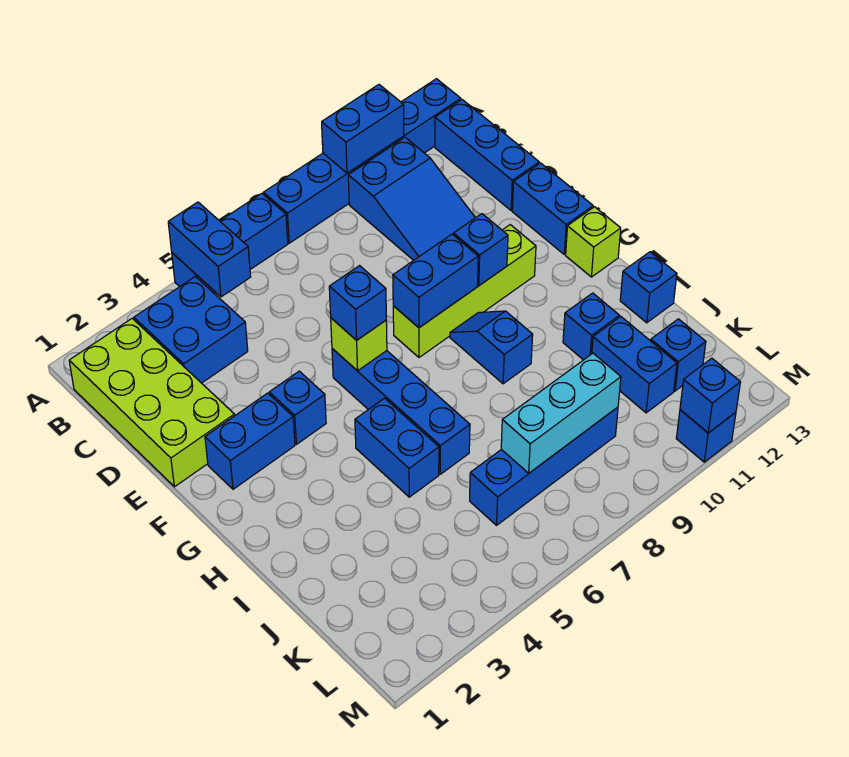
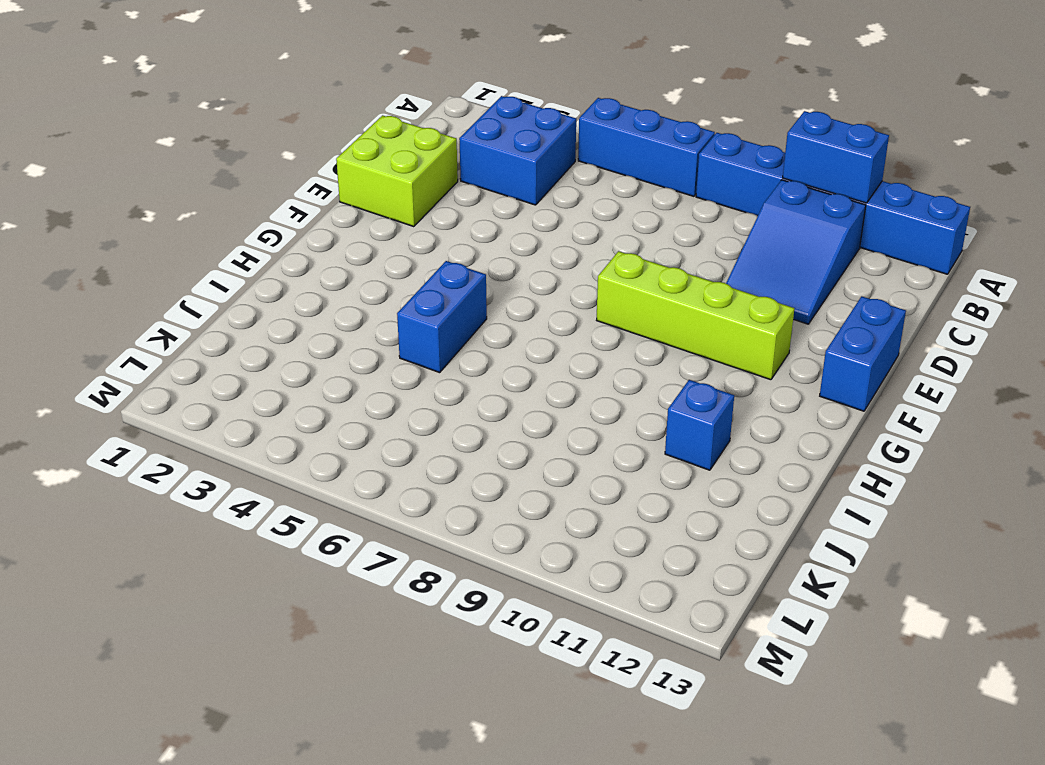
lime brick D1:E2 level 1 -> lime brick B1:E2 level 1
none -> blue brick B13:D13 level 1
none -> blue brick F2:F3 level 1
none -> blue brick F4 level 1

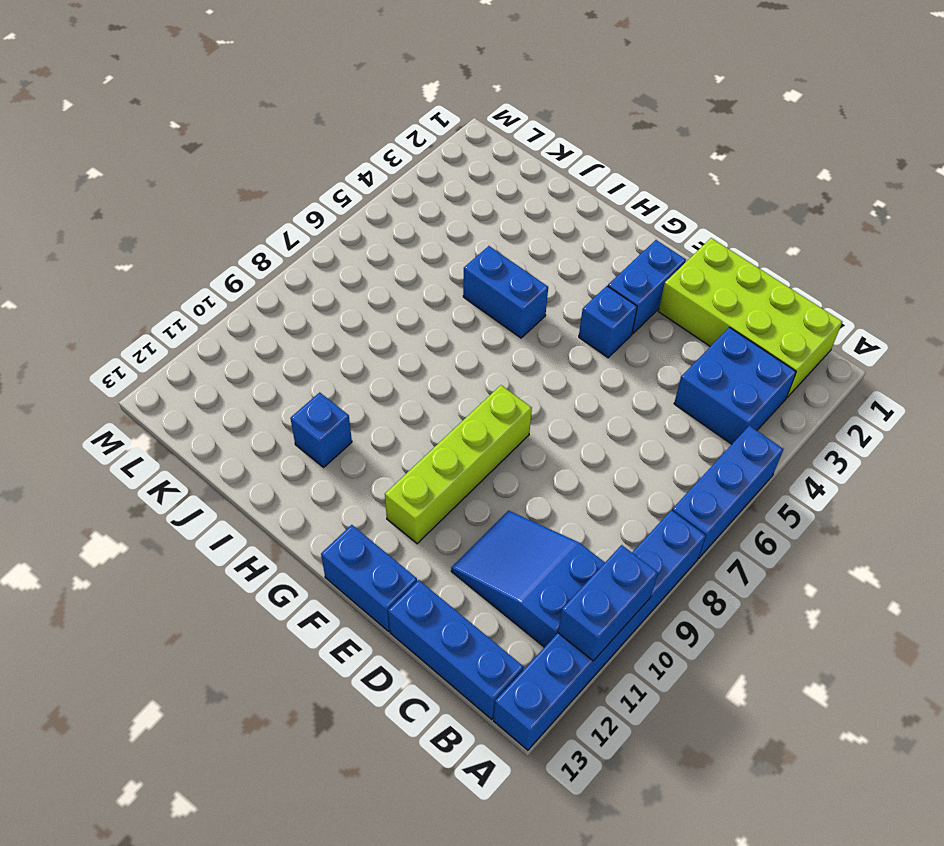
none -> blue brick F6:I6 level 1
none -> blue slope G9:H9 level 1 top H
none -> lime brick G13 level 1

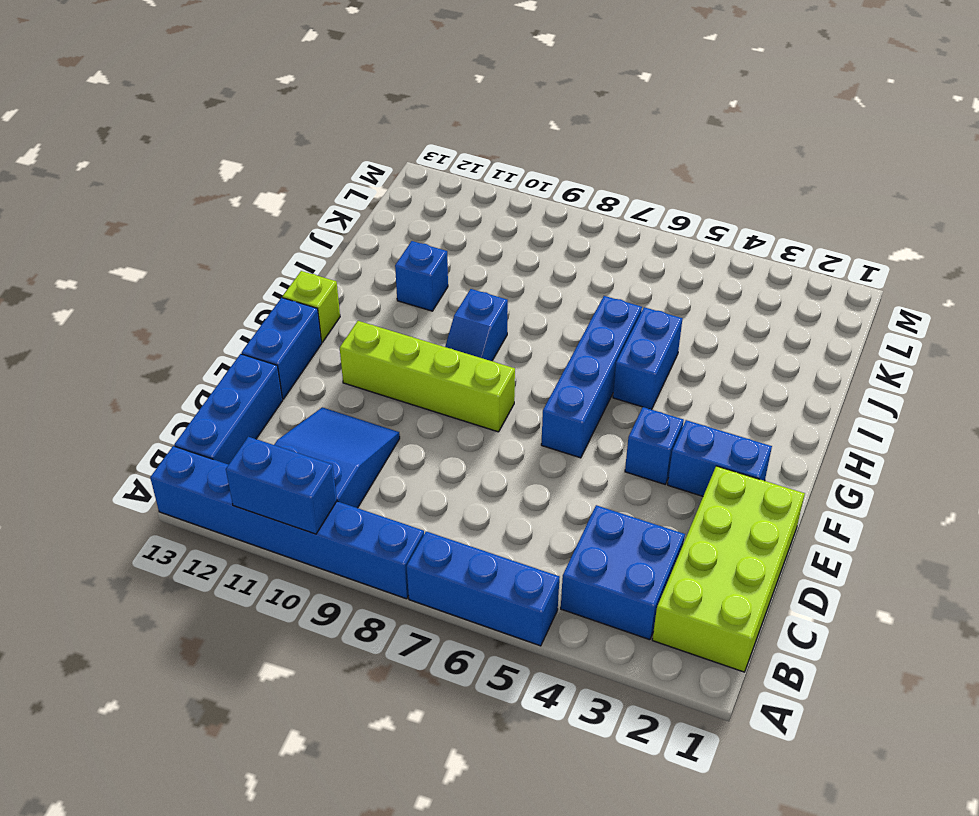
none -> blue brick I13 level 1
none -> blue brick J11:K11 level 1
none -> blue brick K6:K9 level 1

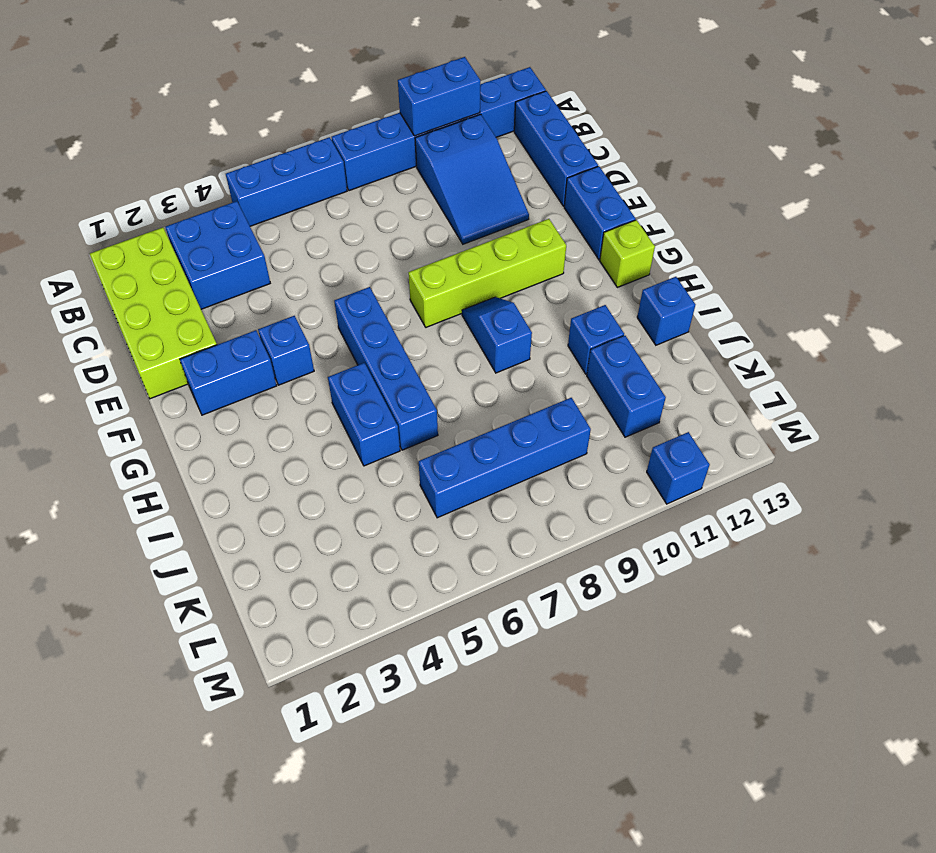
none -> blue brick K12 level 1
none -> blue brick A5:B5 level 2
none -> lime brick F6 level 2

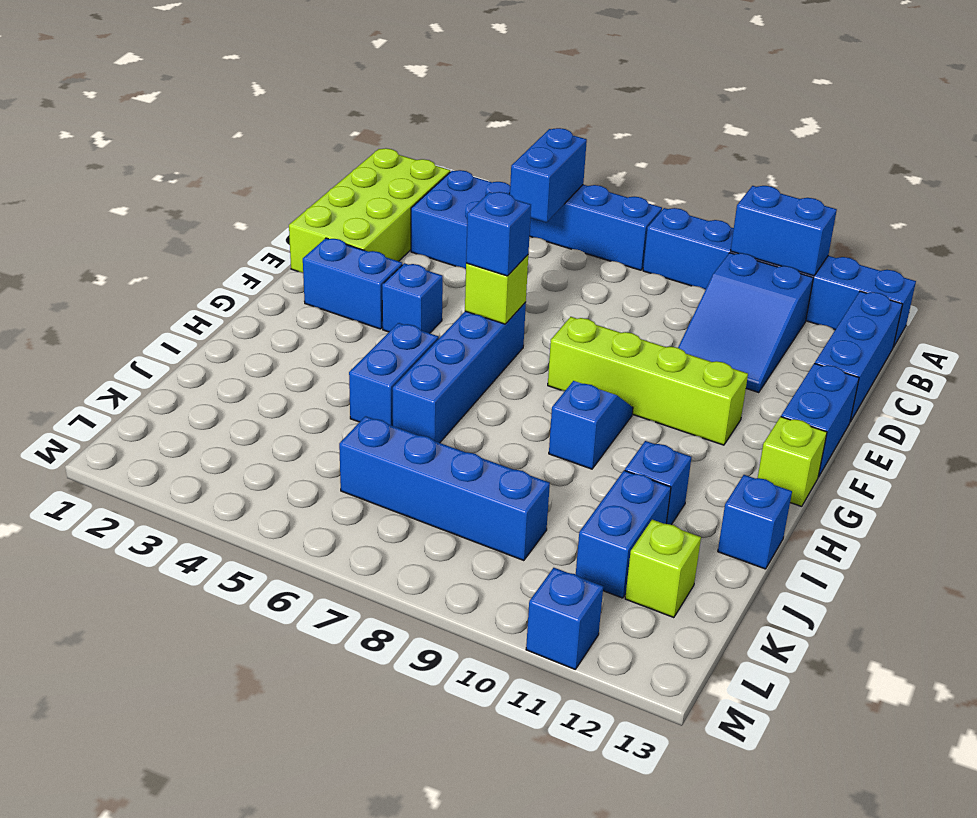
lime brick K12 level 1 -> blue brick K12 level 1
none -> blue brick F8:F9 level 2
none -> blue brick F10 level 2
none -> cyan brick K7:K9 level 2

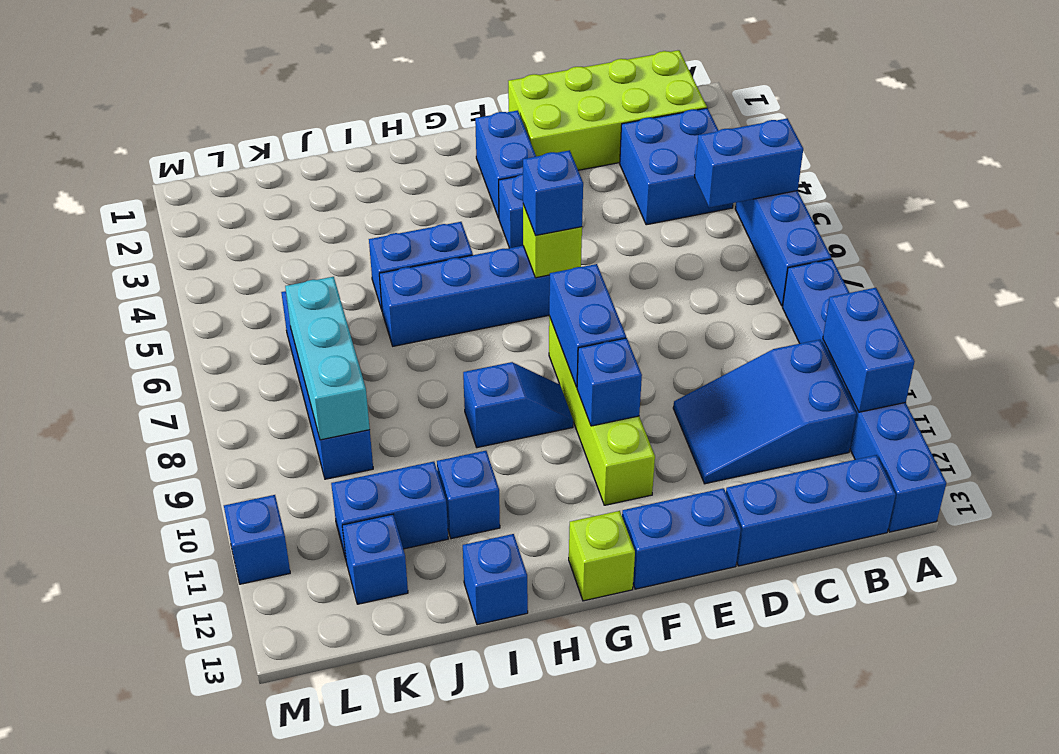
none -> blue brick M11 level 2

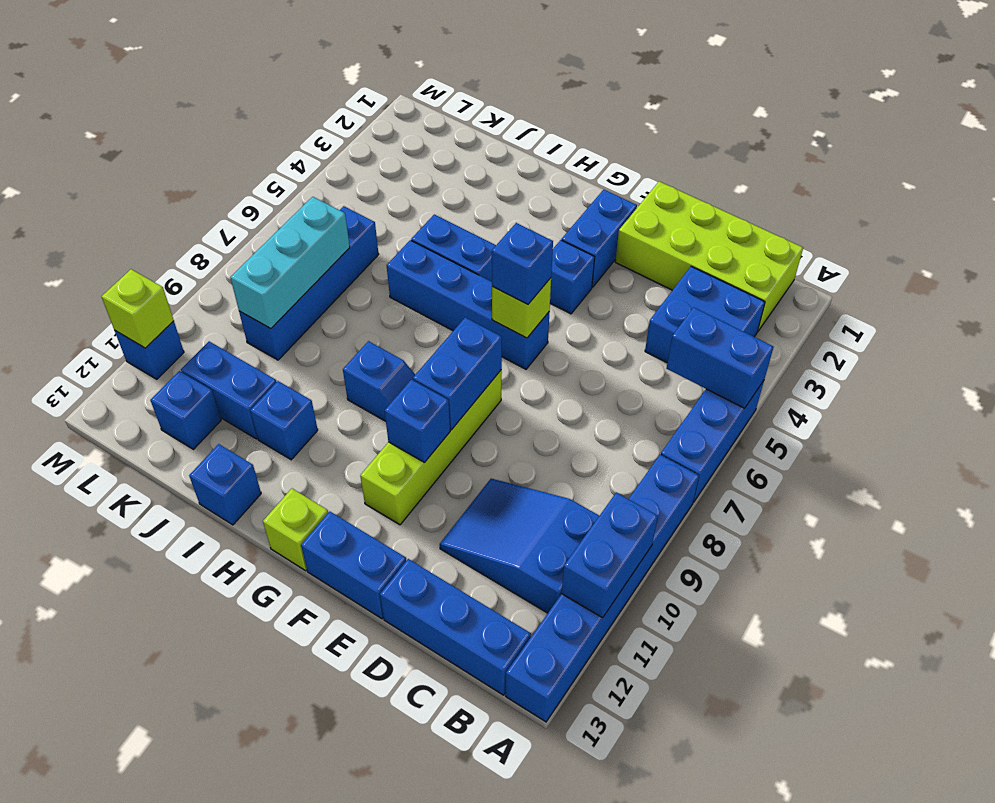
lime brick M11 level 2 -> blue brick M11 level 2

